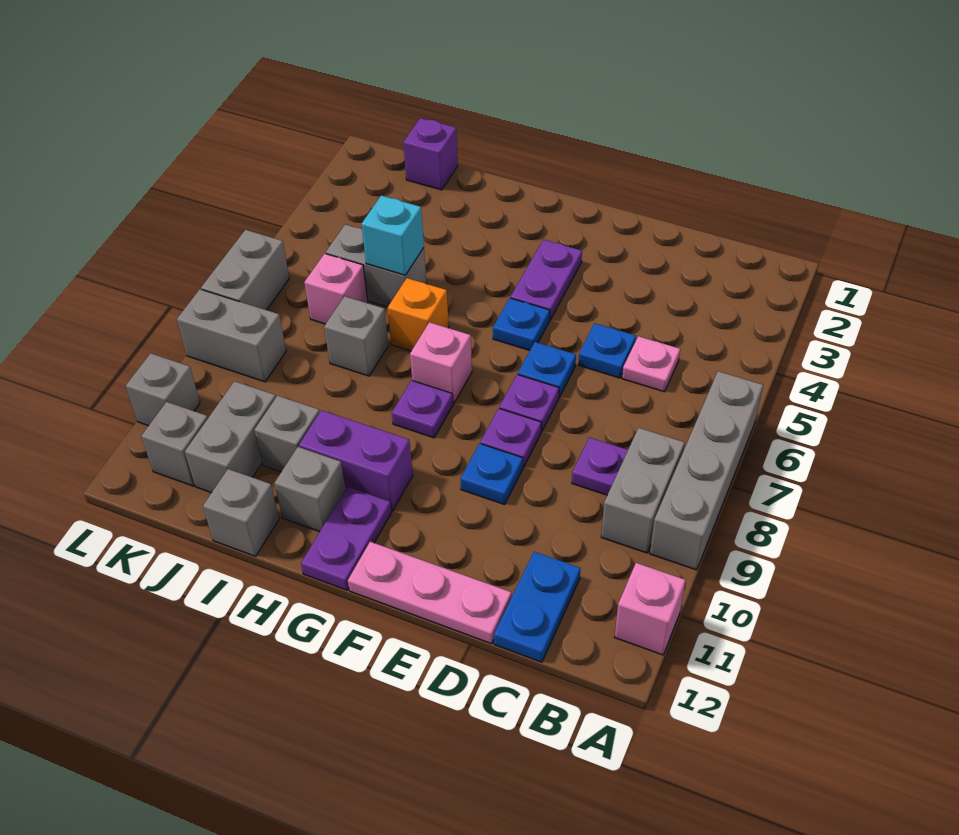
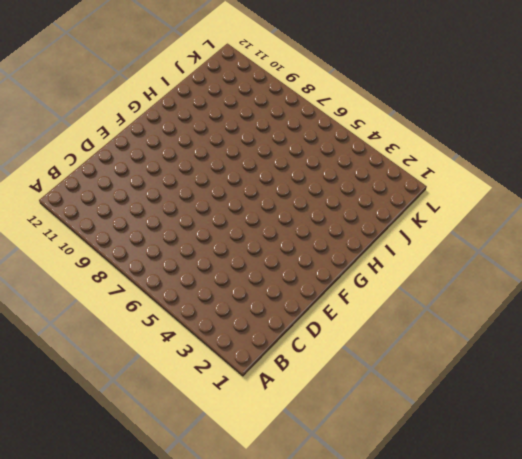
none -> grey brick A6:A9 level 1
none -> pink brick A11 level 1
none -> grey brick B8:B9 level 1
none -> pink plate C5 level 1

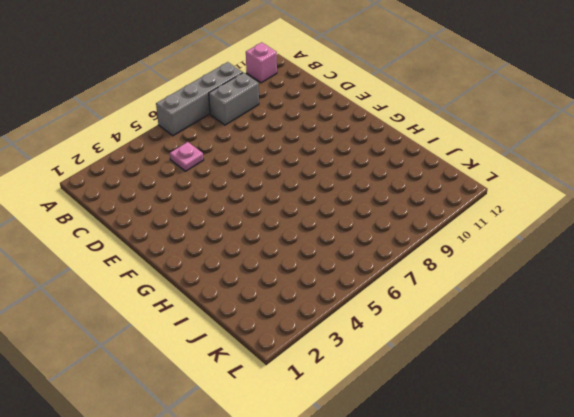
none -> purple plate C8 level 1
none -> blue plate C11:C12 level 1
none -> blue plate D5 level 1
none -> pink plate D12:F12 level 1

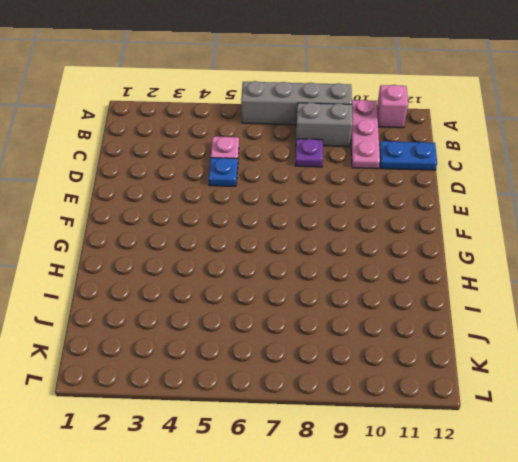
pink plate A10:C10 level 1 -> pink plate D12:F12 level 1
none -> blue plate E6 level 1
none -> purple plate E7 level 1
none -> purple plate E8 level 1
none -> blue plate E9 level 1

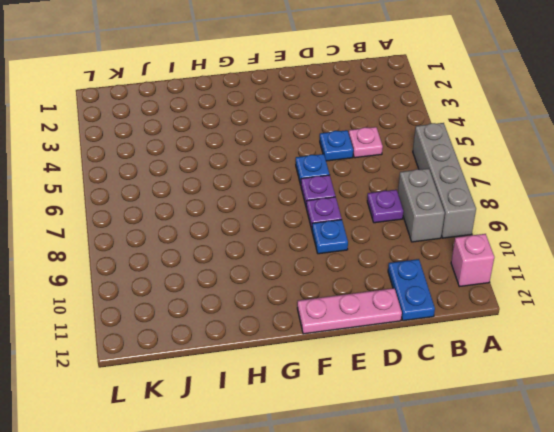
none -> purple plate F3:F4 level 1
none -> blue plate F5 level 1
none -> pink brick G7 level 1
none -> purple plate G8 level 1

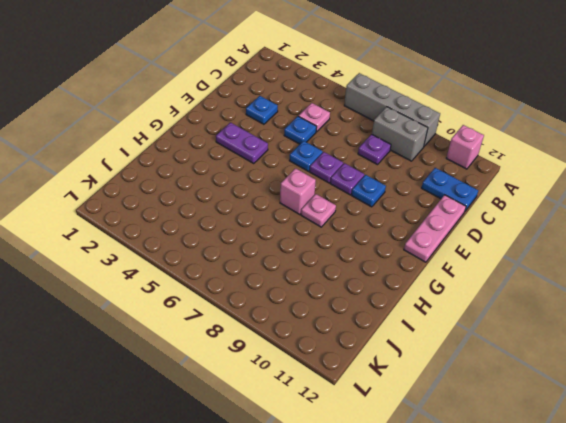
blue plate D3 level 1 -> blue plate F5 level 1
pink plate G8 level 1 -> purple plate G8 level 1
none -> purple brick G10:H10 level 1
none -> purple plate G11:G12 level 1
none -> orange brick H6 level 1
none -> grey brick H11 level 1

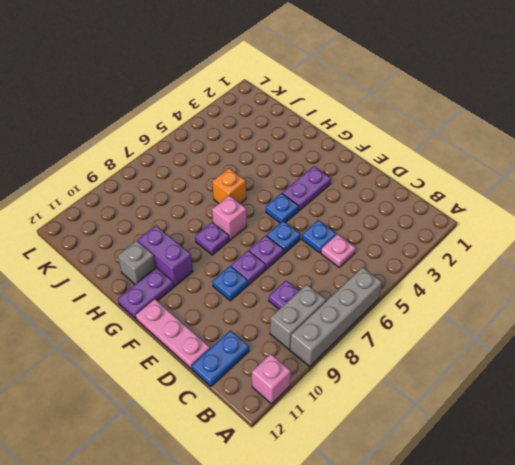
none -> grey brick I5:J5 level 1
none -> grey brick I7 level 1
none -> grey brick I10 level 1
none -> grey brick I12 level 1

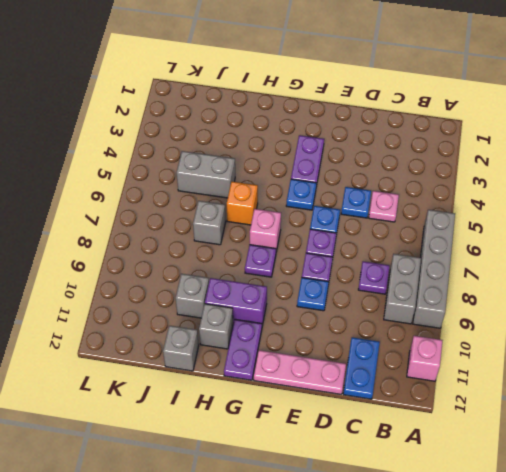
none -> purple brick J1 level 1
none -> pink brick J6 level 1
none -> grey brick J10:J11 level 1
none -> grey brick K8:L8 level 1

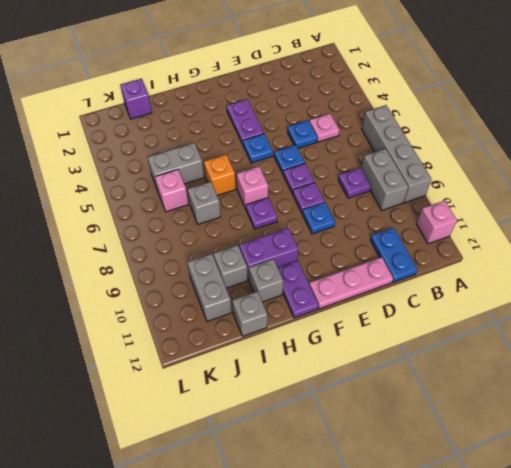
none -> grey brick K8:L8 level 1
none -> grey brick K11 level 1
none -> grey brick L6:L7 level 1
none -> grey brick L10 level 1

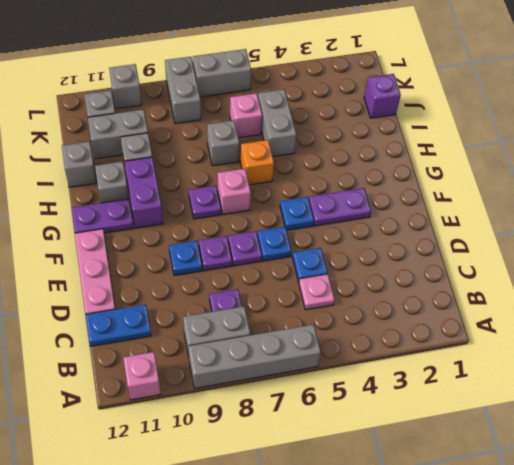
none -> cyan brick I5 level 2

